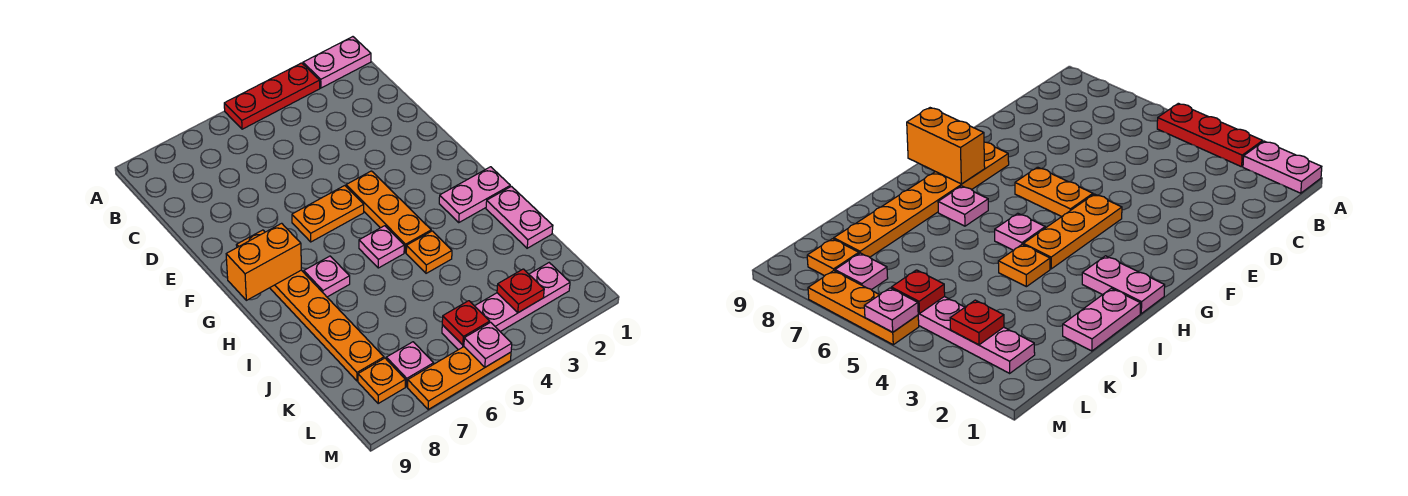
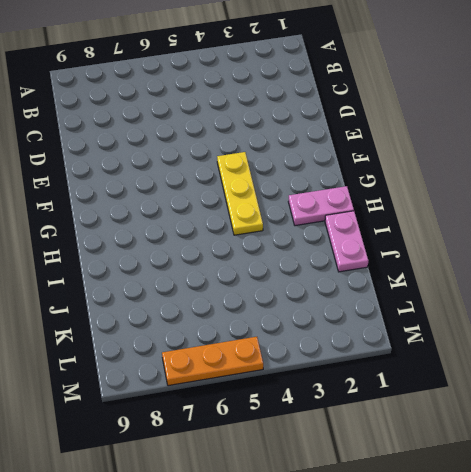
yellow plate F4:H4 level 1 -> orange plate F4:H4 level 1
none -> pink plate A1:A2 level 1
none -> red plate A3:A5 level 1
none -> orange plate F5:F6 level 1

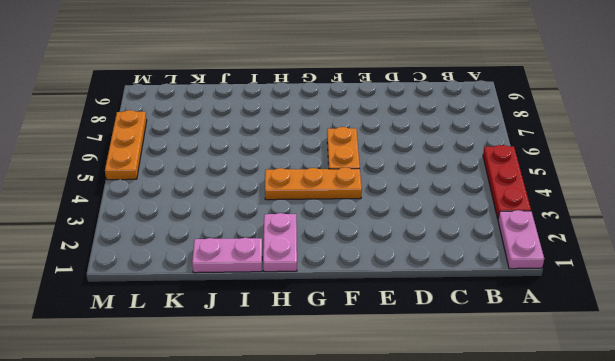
none -> orange plate F8:K8 level 1
none -> pink plate H5 level 1
none -> pink plate H7 level 1

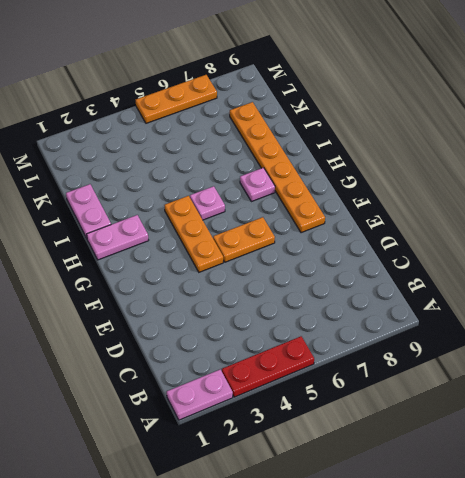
none -> orange plate I4 level 1
none -> pink plate L2:L5 level 1
none -> pink plate L7 level 1

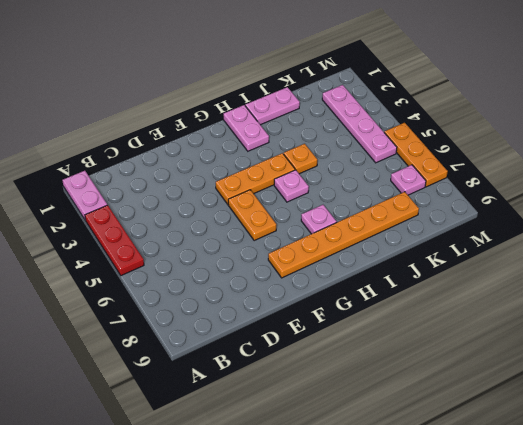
none -> orange plate L8 level 1
none -> orange brick G8:G9 level 2
none -> red plate L3 level 2

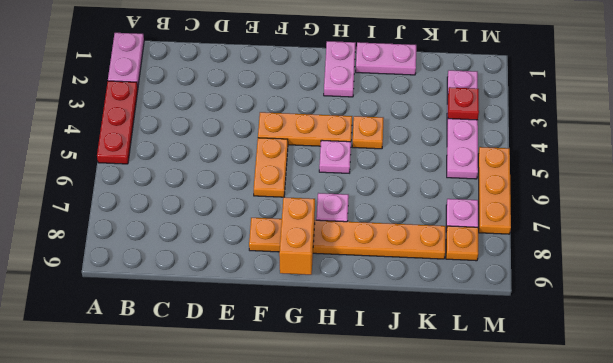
none -> red plate L5 level 2
none -> pink plate M5 level 2

